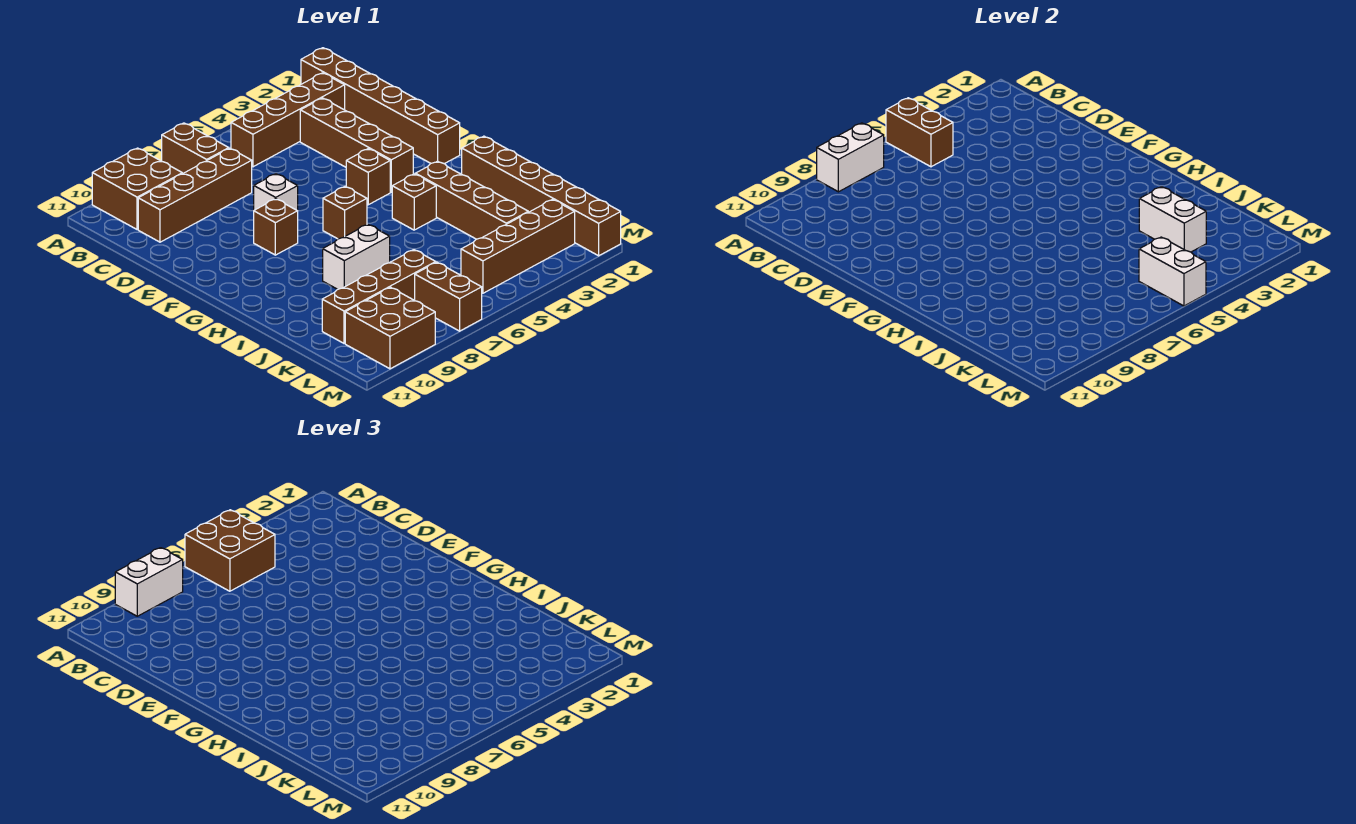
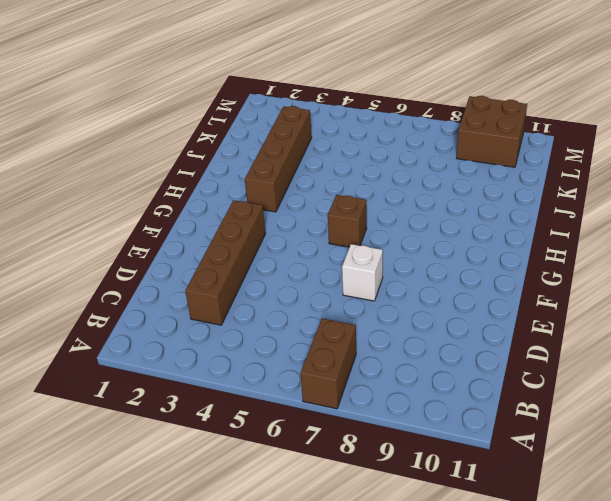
none -> brown brick A1:F1 level 1
none -> brown brick A9:B10 level 1
none -> brown brick B2:B5 level 1

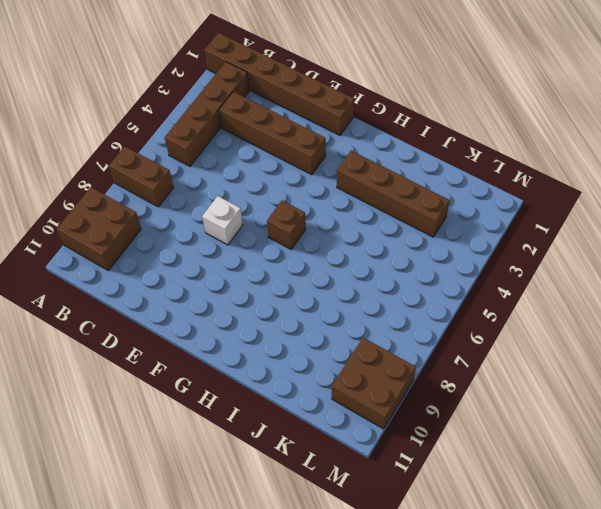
none -> brown brick C7:C10 level 1
none -> brown brick F4 level 1
none -> brown brick F8 level 1

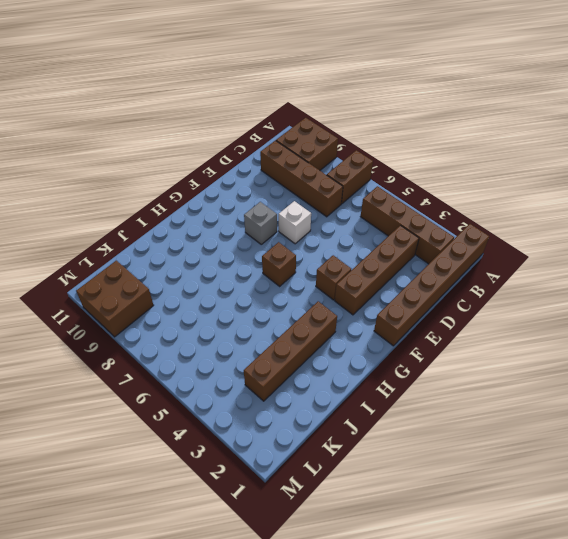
grey brick F8 level 1 -> brown brick F8 level 1
none -> brown brick H1:M1 level 1
none -> brown brick H4 level 1
none -> white brick I7:I8 level 1

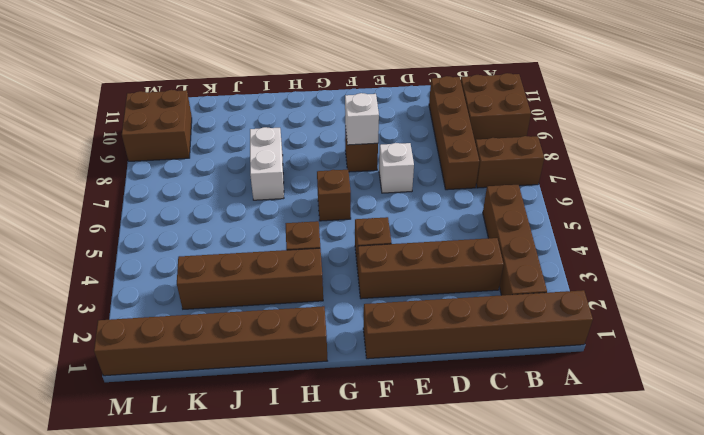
white brick F8 level 2 -> none
none -> brown brick K7:K10 level 1
none -> brown brick L2:L5 level 1
none -> brown brick L7:M7 level 1

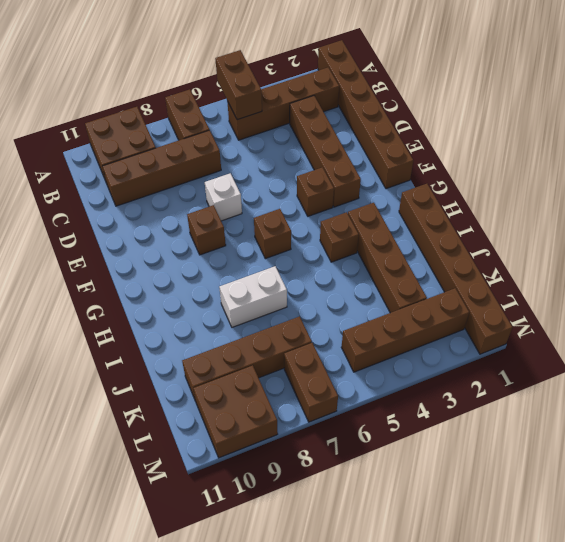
none -> white brick A7:A8 level 2
none -> white brick J3:K3 level 2
none -> white brick L5:M5 level 2

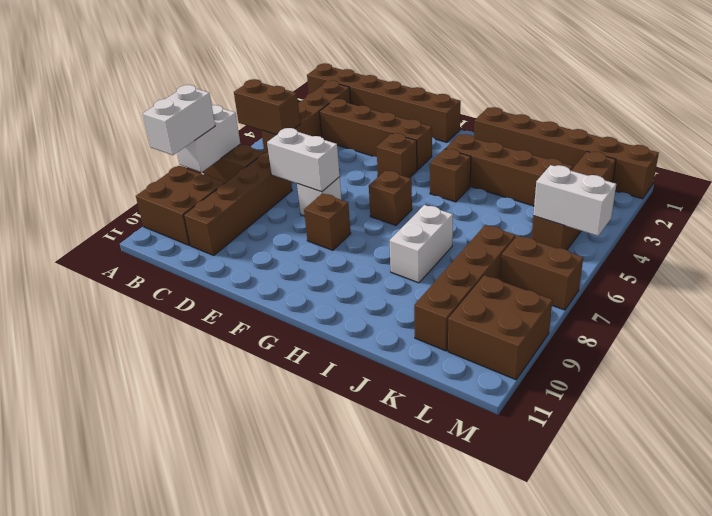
white brick D7:E7 level 2 -> white brick J3:K3 level 2
none -> brown brick A5:B6 level 3

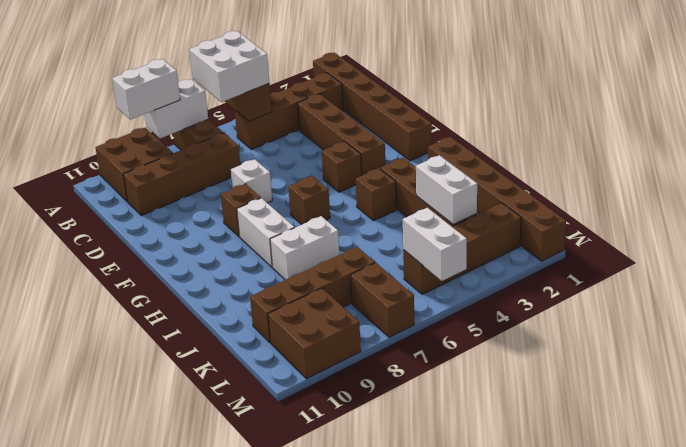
white brick A5:B6 level 3 -> brown brick A5:B6 level 3
white brick G8:H8 level 1 -> none

